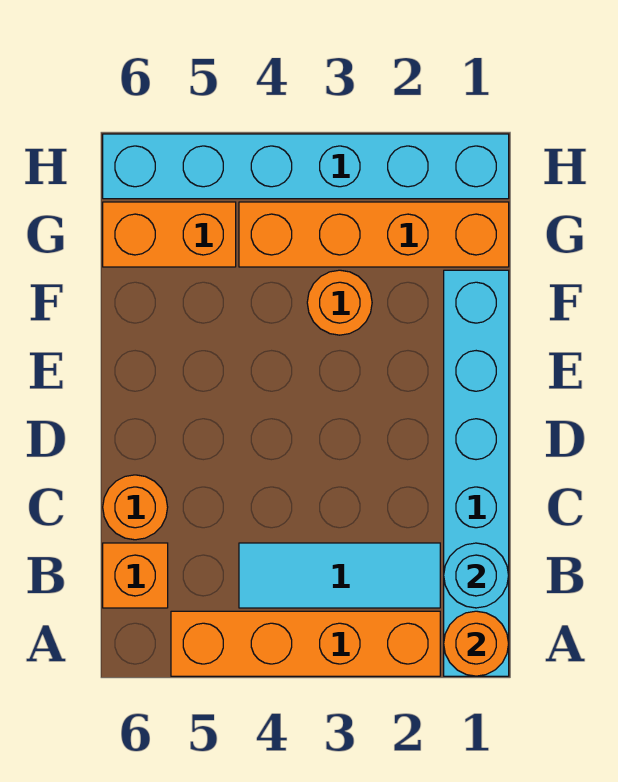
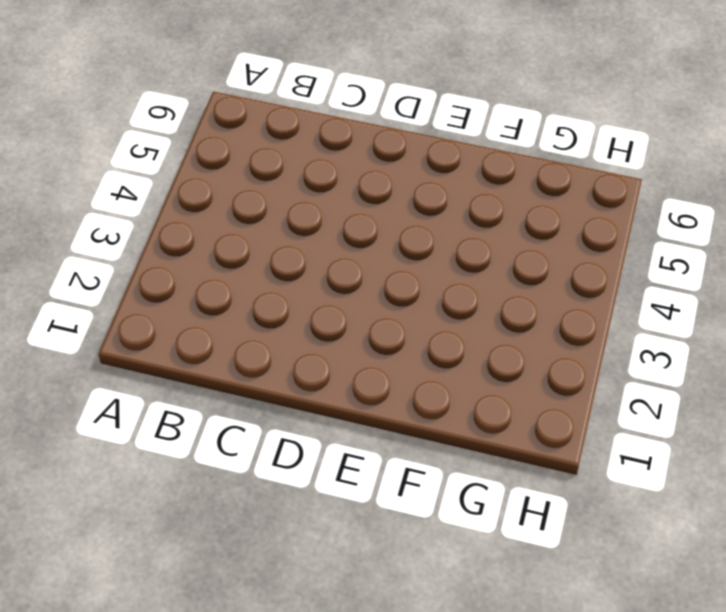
none -> cyan brick A1:F1 level 1
none -> orange brick A2:A5 level 1

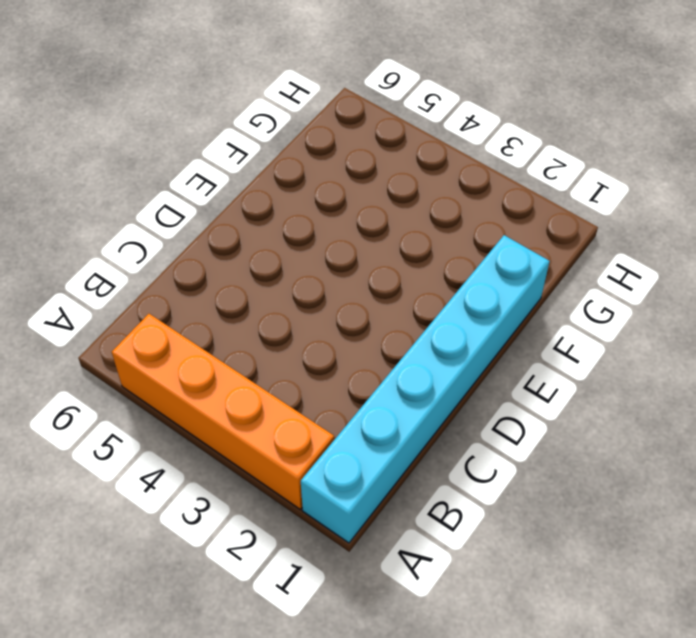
none -> cyan tile B2:B4 level 1
none -> orange brick B6 level 1

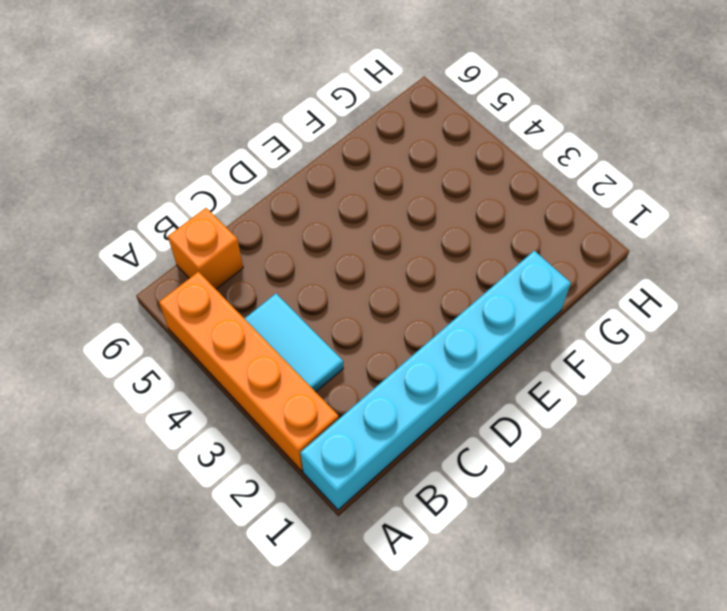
cyan tile B3:B4 level 1 -> cyan tile B2:B4 level 1
none -> orange round brick C6 level 1
none -> orange round brick F3 level 1

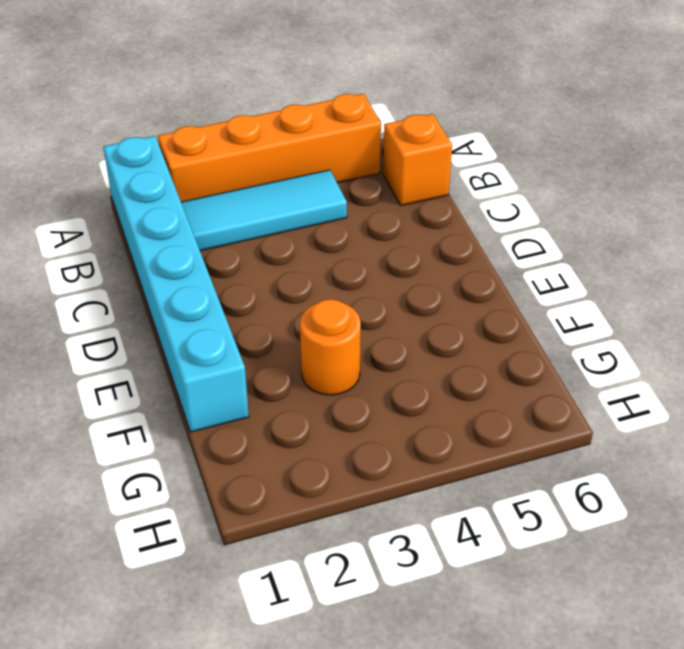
none -> orange round brick C6 level 1
none -> orange brick G1:G4 level 1

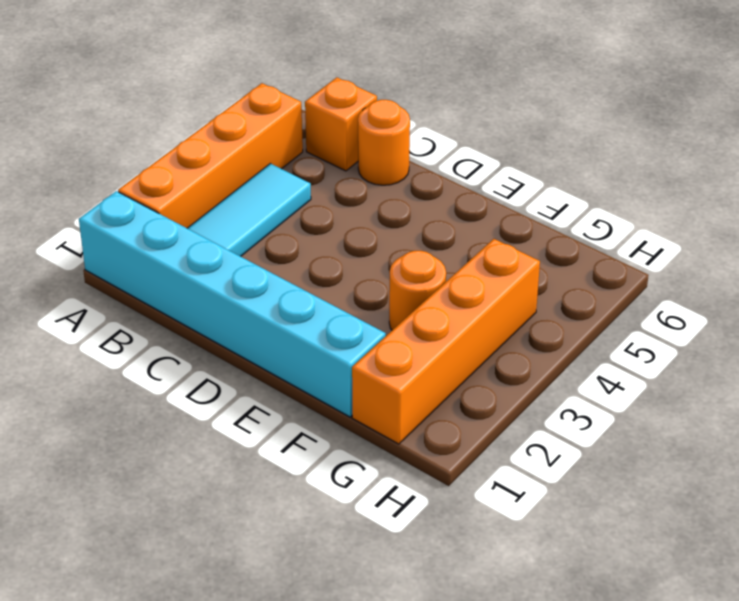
none -> orange brick G5:G6 level 1
none -> cyan brick H1:H6 level 1

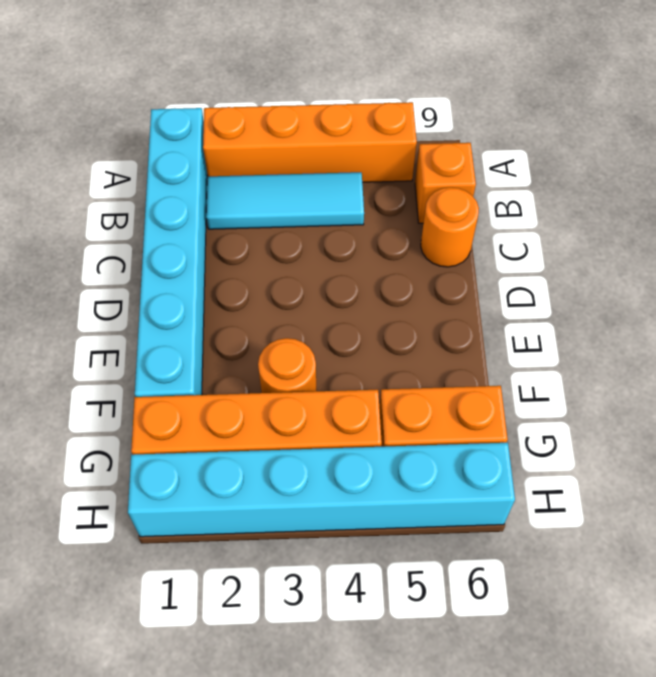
none -> orange round brick A1 level 2
none -> cyan round brick B1 level 2

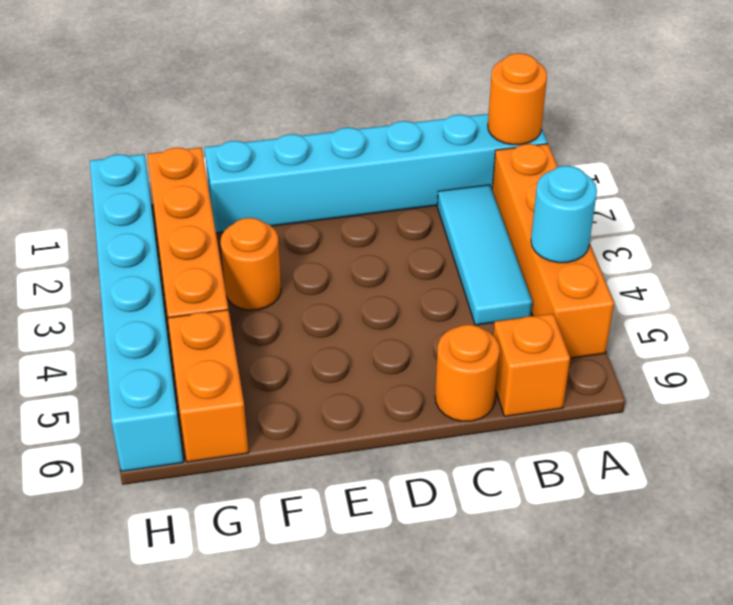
cyan round brick A4 level 2 -> cyan round brick B1 level 2

